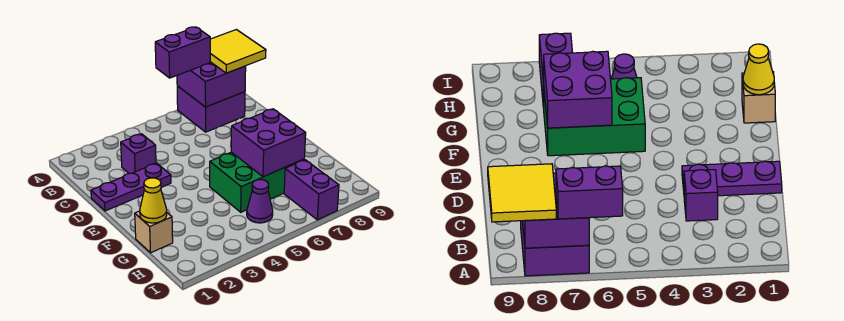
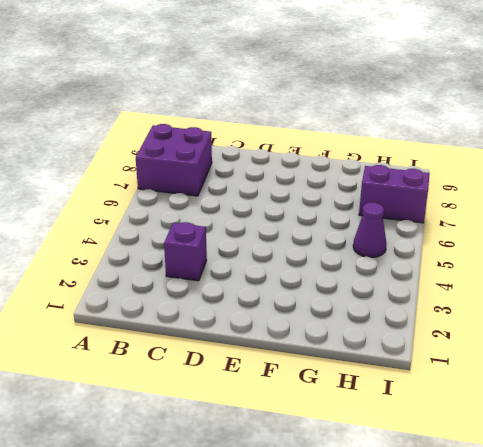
none -> purple plate D1:D3 level 1
none -> green brick F5:G7 level 1
none -> tan brick G1 level 1

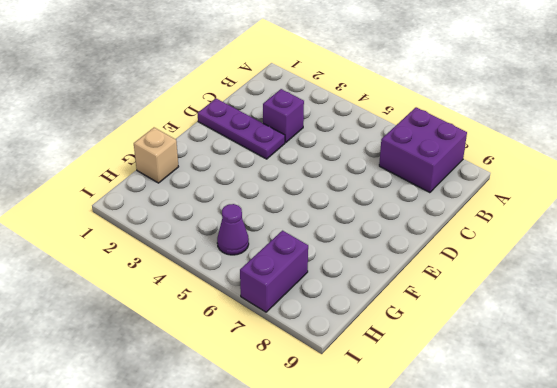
none -> green brick F5:G7 level 1
none -> purple brick A7:B8 level 2
none -> purple brick F6:G7 level 2

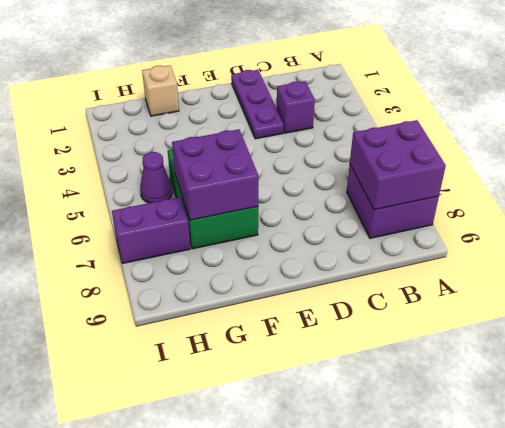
none -> yellow cone G1 level 2
none -> purple brick A6:A7 level 3
none -> yellow tile A8:B9 level 3

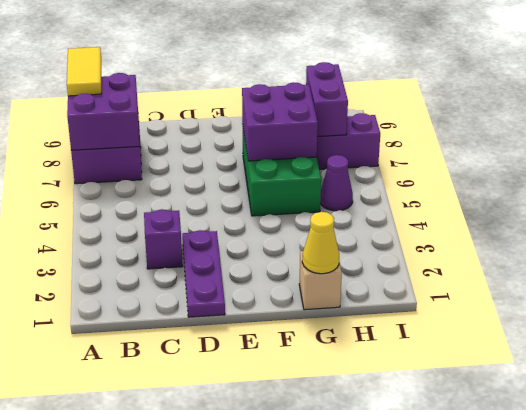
yellow tile A8:A9 level 3 -> yellow tile A8:B9 level 3
purple brick H7:H8 level 2 -> purple brick A6:A7 level 3

